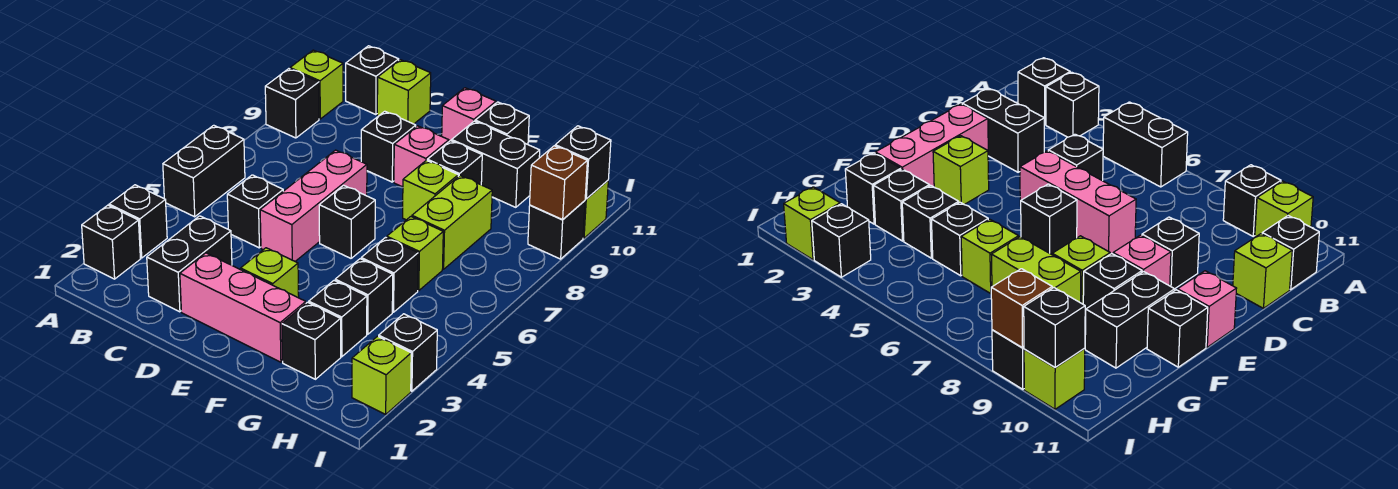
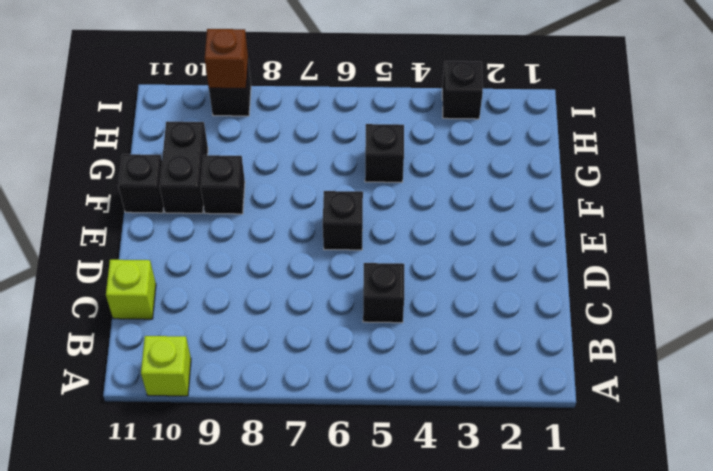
none -> black brick A2 level 1
none -> black brick A3 level 1
none -> black brick A5:A6 level 1
none -> black brick A9 level 1

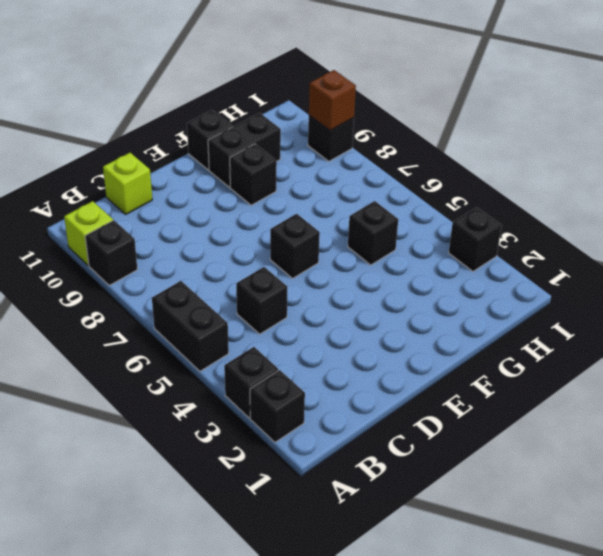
none -> black brick B11 level 1
none -> black brick C2:C3 level 1
none -> pink brick D2:F2 level 1
none -> pink brick D5:D7 level 1

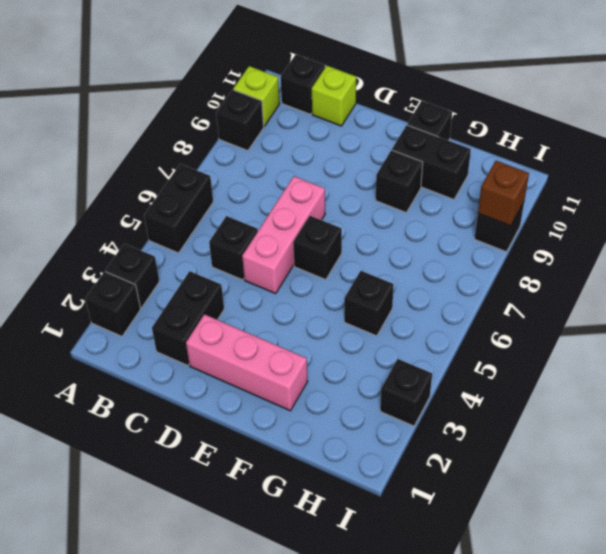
none -> black brick D9 level 1
none -> lime brick E3 level 1
none -> pink brick E9 level 1
none -> pink brick E11 level 1

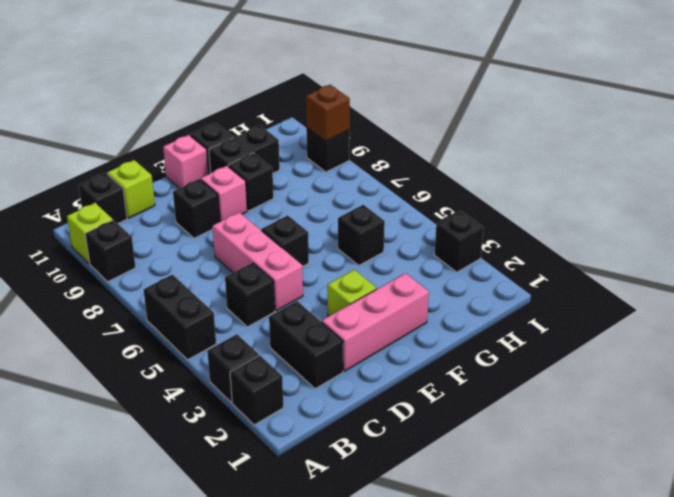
none -> lime brick F8 level 1
none -> black brick G2 level 1
none -> black brick G3 level 1
none -> black brick G4 level 1

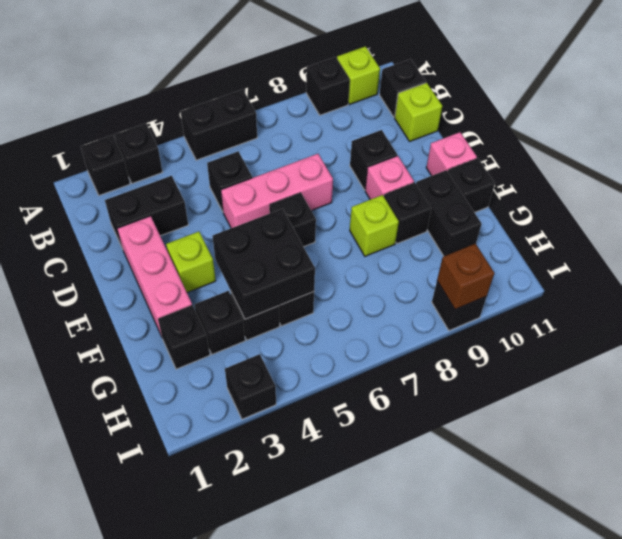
black brick F4:G5 level 2 -> none
none -> lime brick G6 level 1
none -> lime brick G7:G8 level 1
none -> lime brick I2 level 1
none -> lime brick I10 level 1

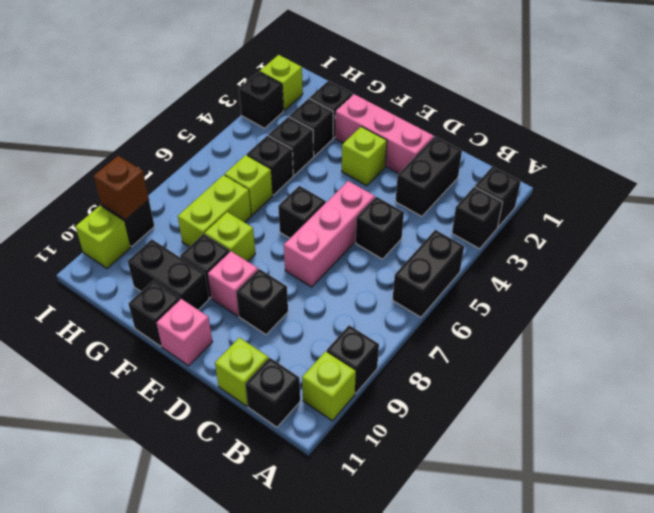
none -> black brick I10 level 2

